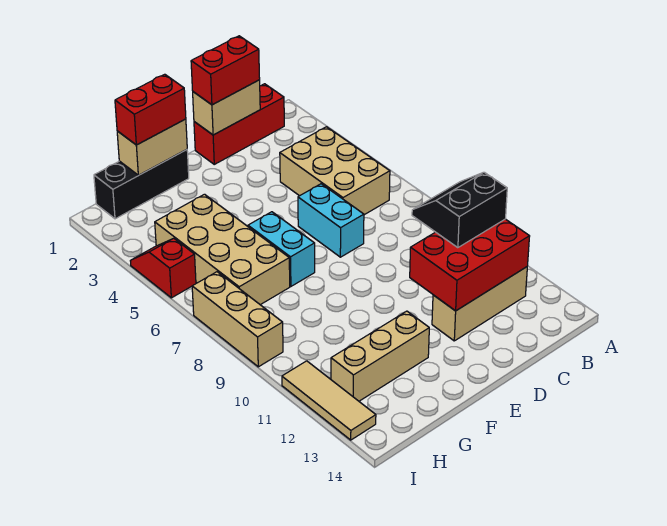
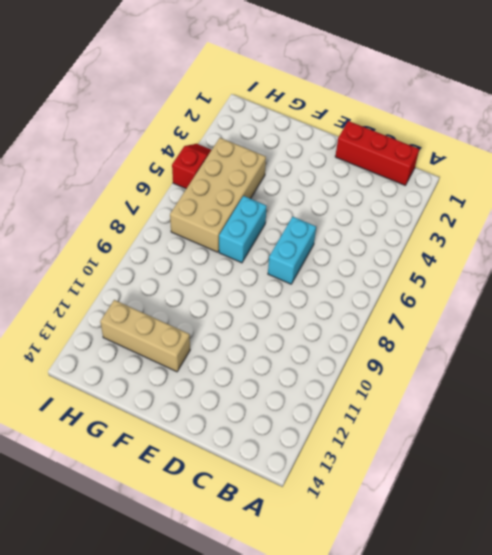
none -> tan brick B4:C6 level 1
none -> tan brick B12:D12 level 1
none -> black brick F1:H1 level 1

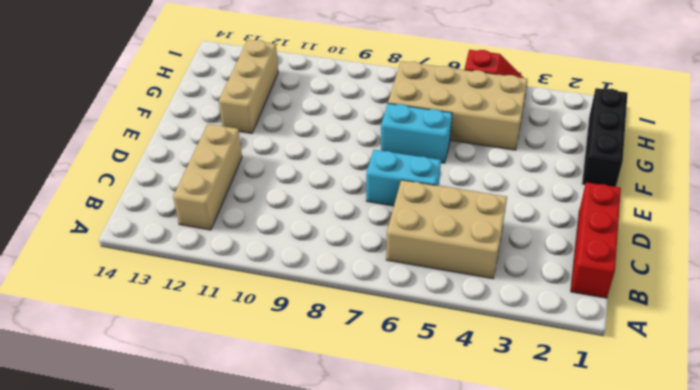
none -> tan brick I7:I9 level 1
none -> tan tile I11:I13 level 1
none -> red brick B11:D12 level 2

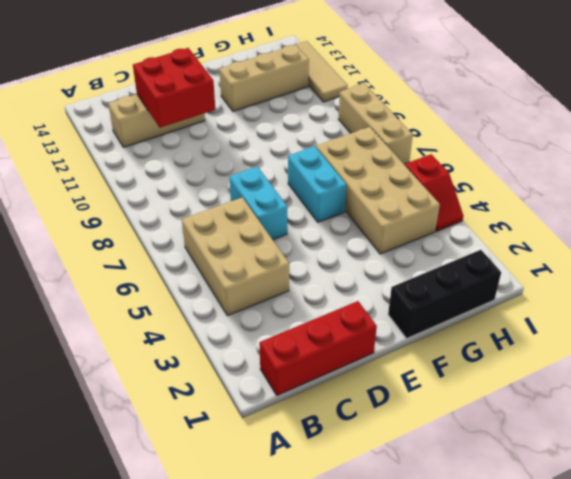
red brick C11:D12 level 2 -> red brick B11:D12 level 2
none -> tan brick C1:D1 level 2
none -> tan brick F1:G1 level 2
none -> black slope B10:C11 level 3 top 11

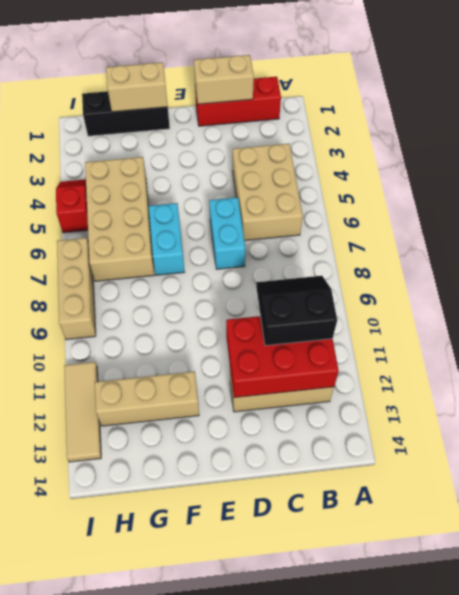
none -> red brick C1:D1 level 3
none -> red brick F1:G1 level 3

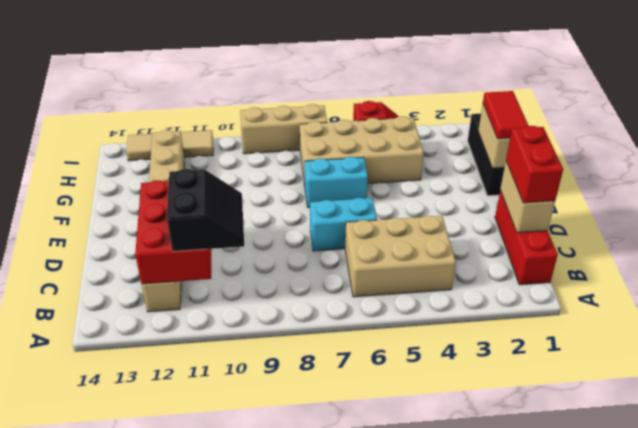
red tile F1:G1 level 3 -> red brick F1:G1 level 3

